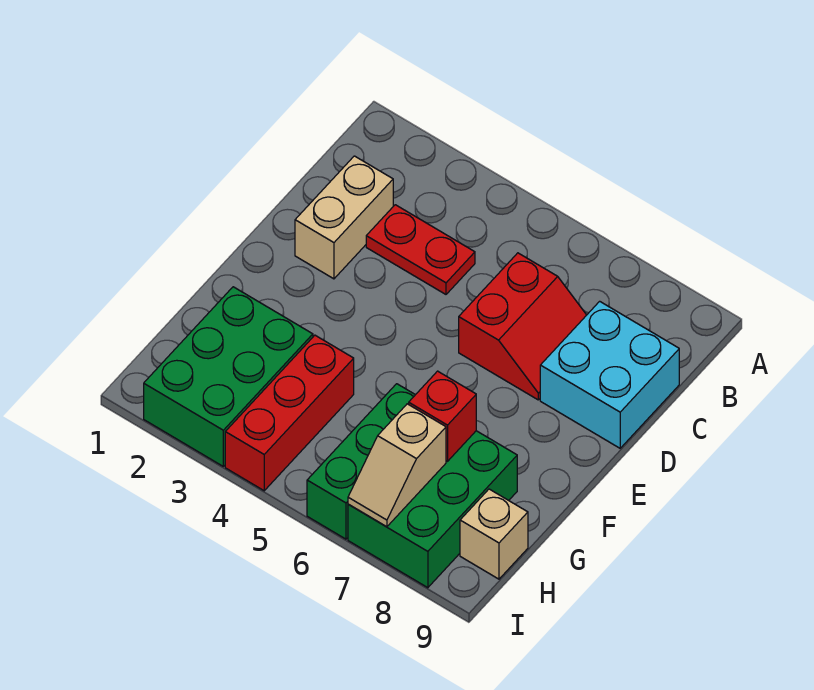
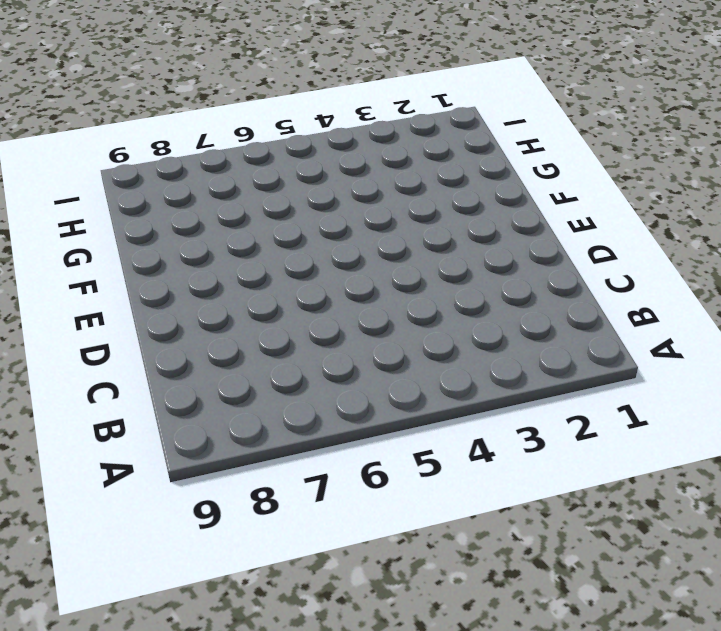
none -> tan brick C2:D2 level 1
none -> red plate C3:C4 level 1

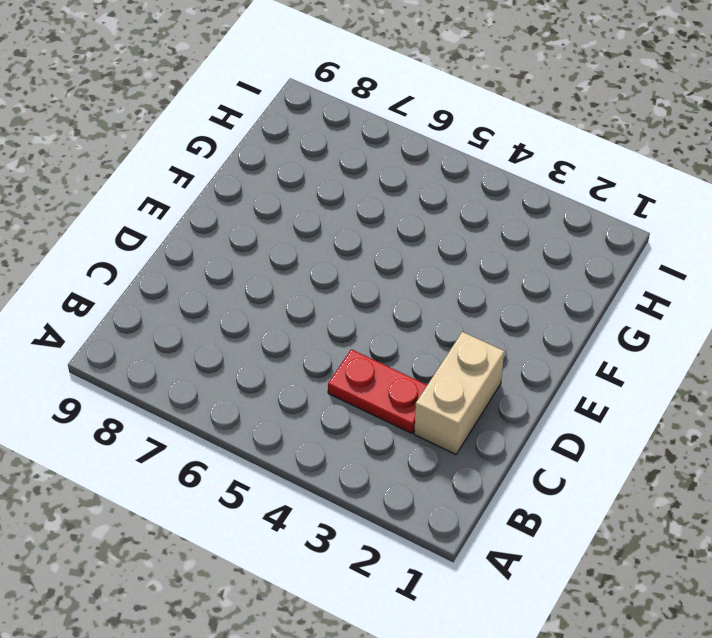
none -> red slope C6:D7 level 1 top 6
none -> cyan brick C8:D9 level 1

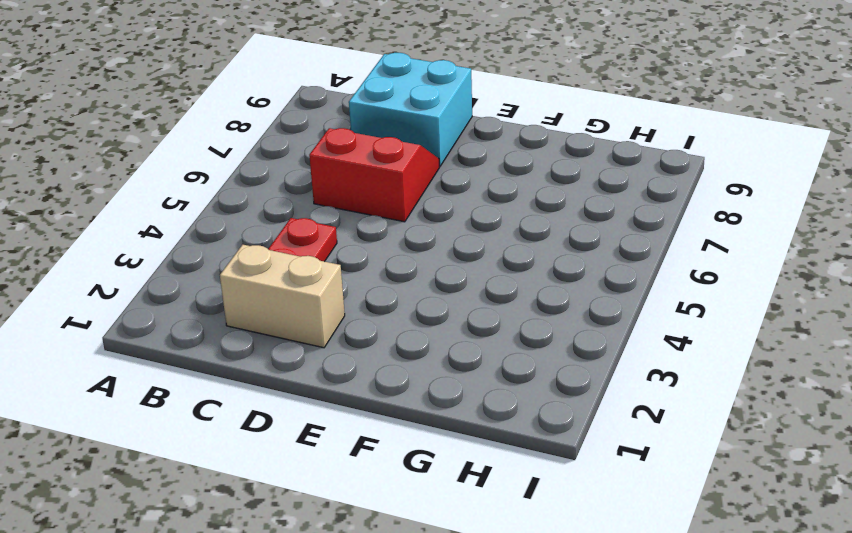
none -> green brick G2:I3 level 1
none -> red brick G4:I4 level 1

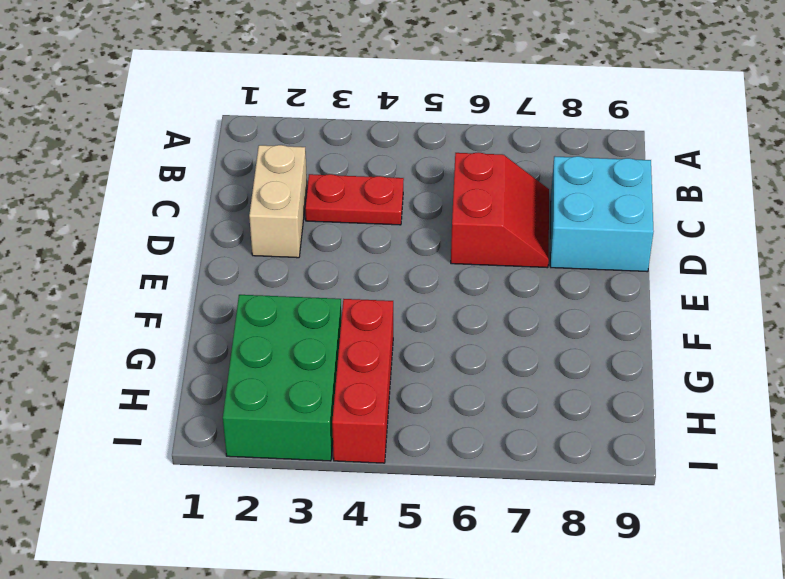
none -> green brick G6:I6 level 1
none -> green brick G7:I8 level 1

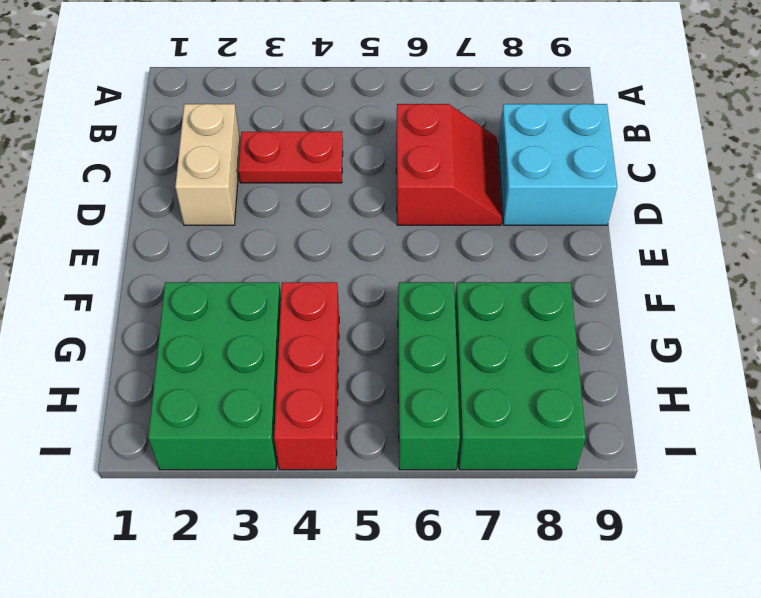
none -> tan brick H9 level 1
none -> red brick G7 level 2

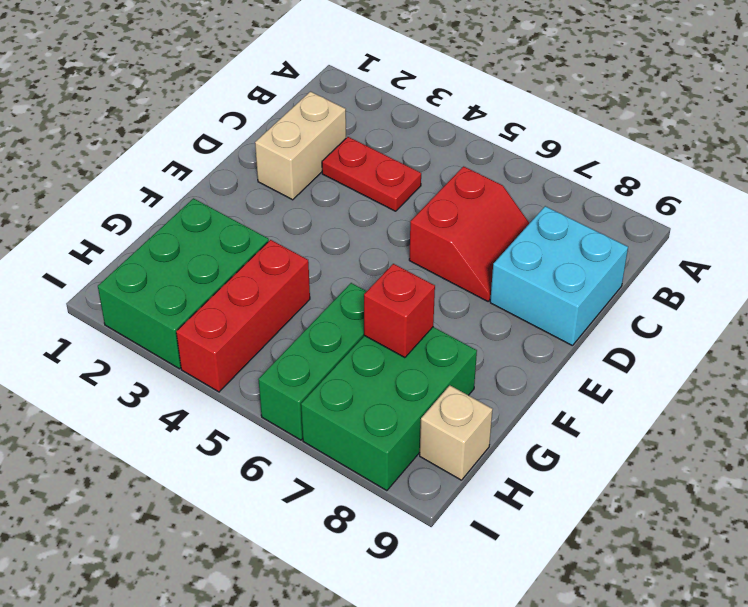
none -> tan slope H7:I7 level 2 top H

